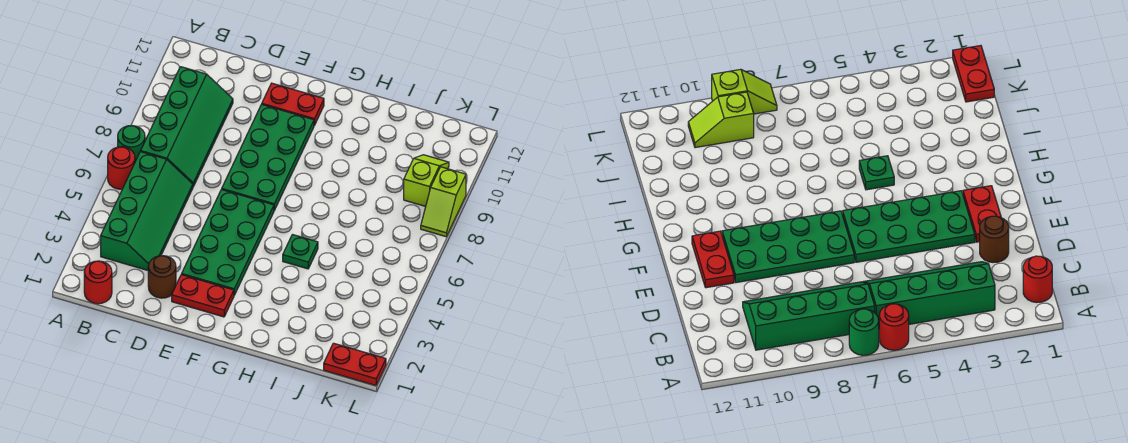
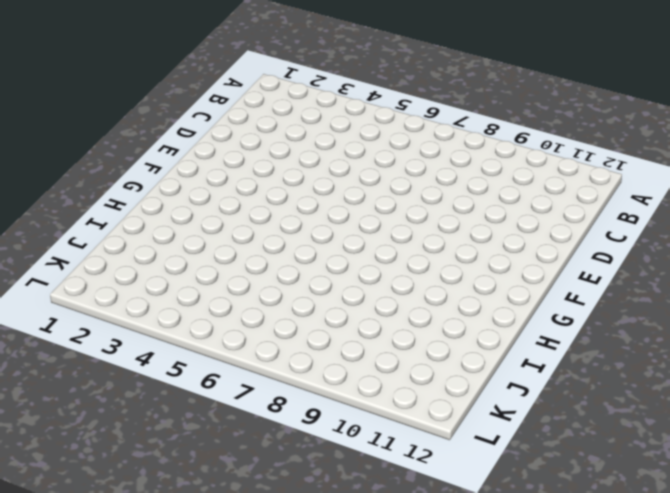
none -> red round brick A6 level 1
none -> green round brick A7 level 1
none -> red round brick B1 level 1

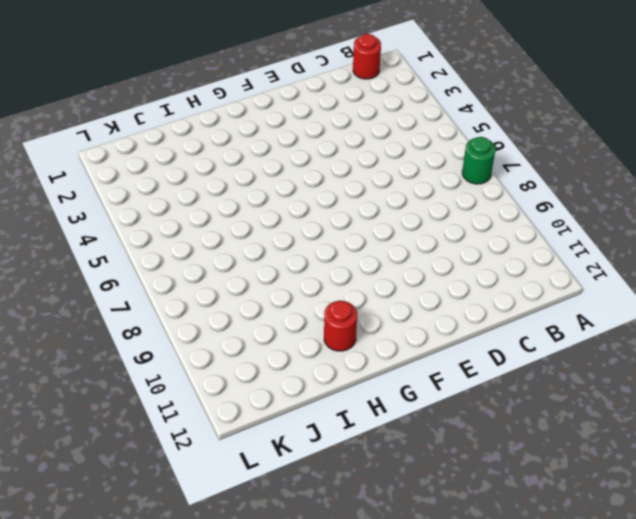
red round brick H11 level 1 -> red round brick A6 level 1
none -> green slope B3:C6 level 1 top B
none -> green slope B7:C10 level 1 top B
none -> brown round brick D2 level 1

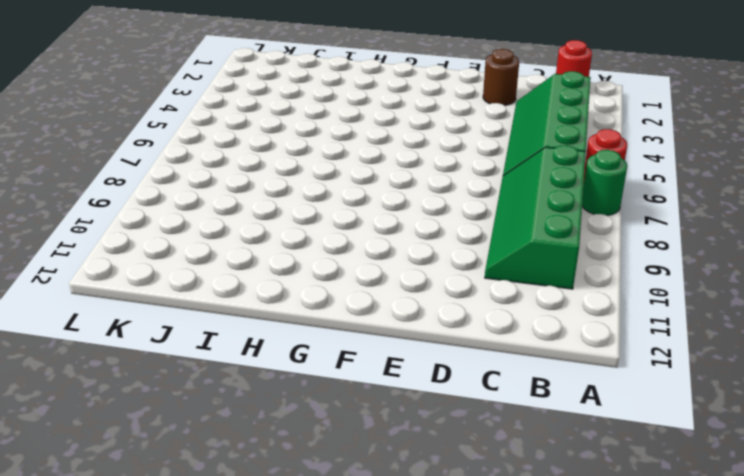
none -> red plate E2:F2 level 1
none -> green plate E3:F6 level 1
none -> green plate E7:F10 level 1

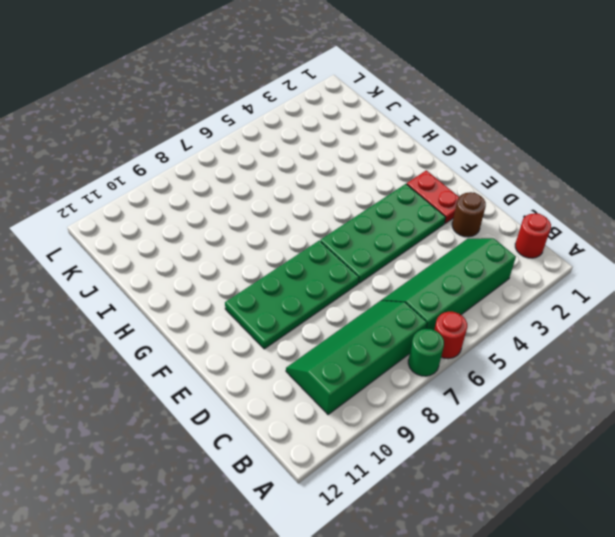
none -> red plate E11:F11 level 1
none -> green plate H5 level 1
none -> red plate K1:L1 level 1

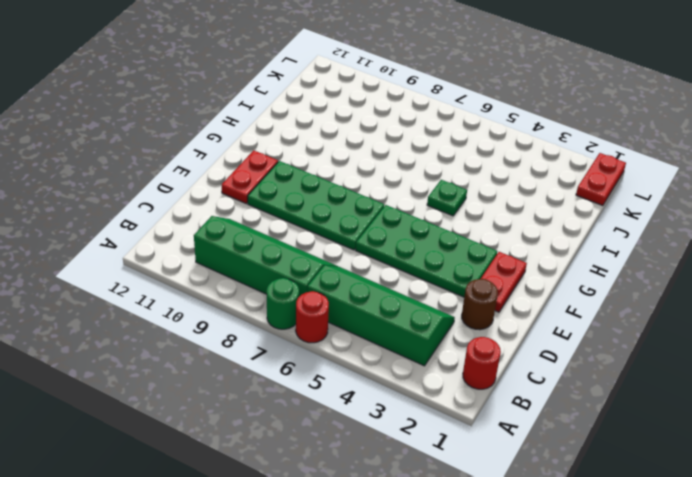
none -> lime slope K9:K10 level 1 top 9
none -> lime slope L8:L9 level 1 top 9

